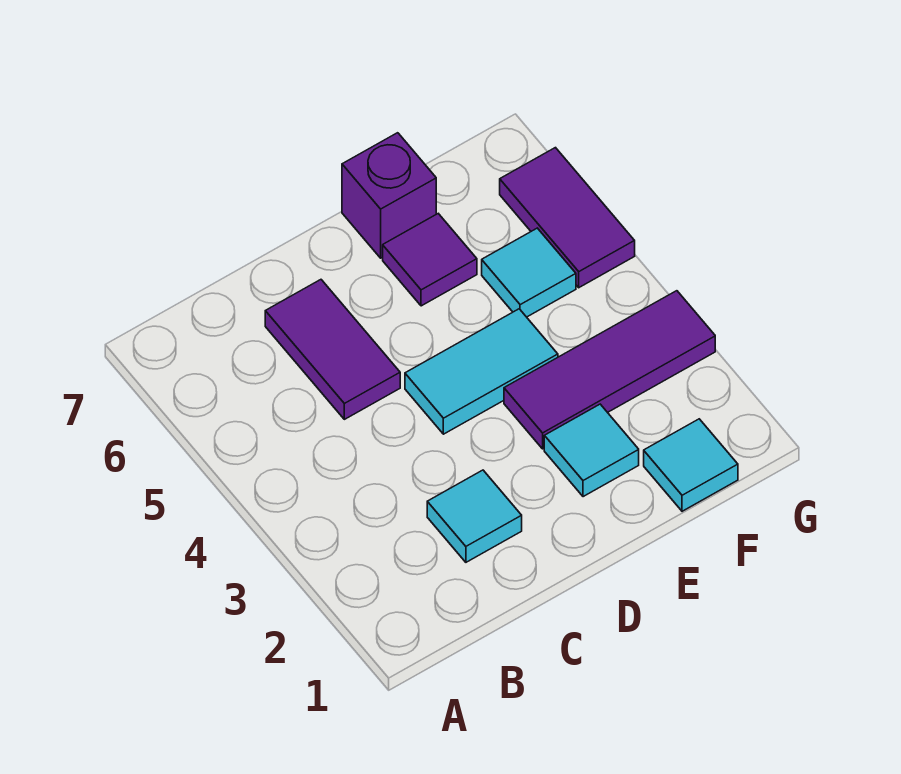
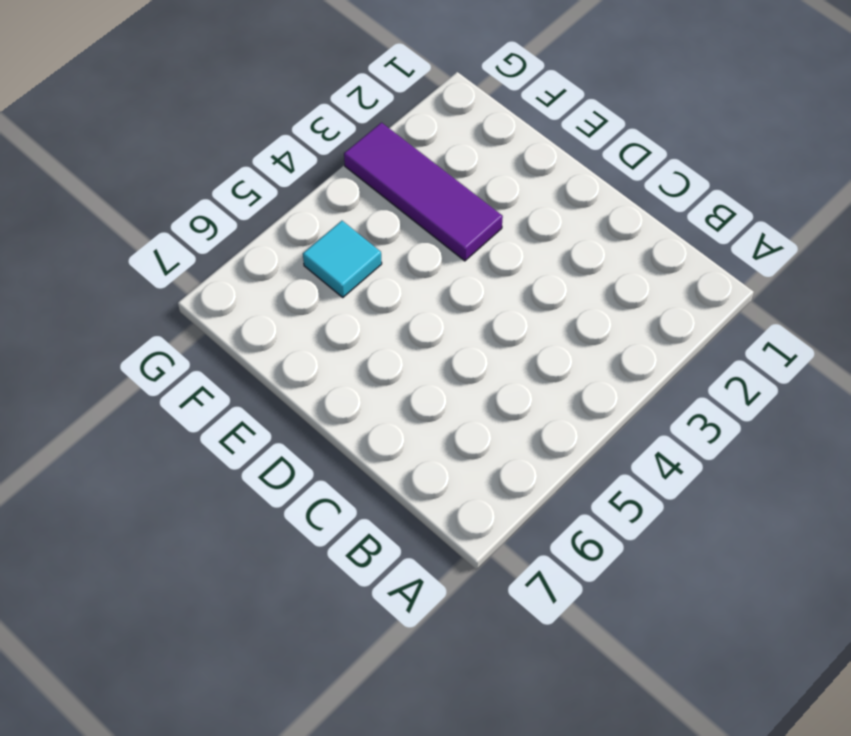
none -> cyan tile C2 level 1
none -> purple tile C5:C6 level 1

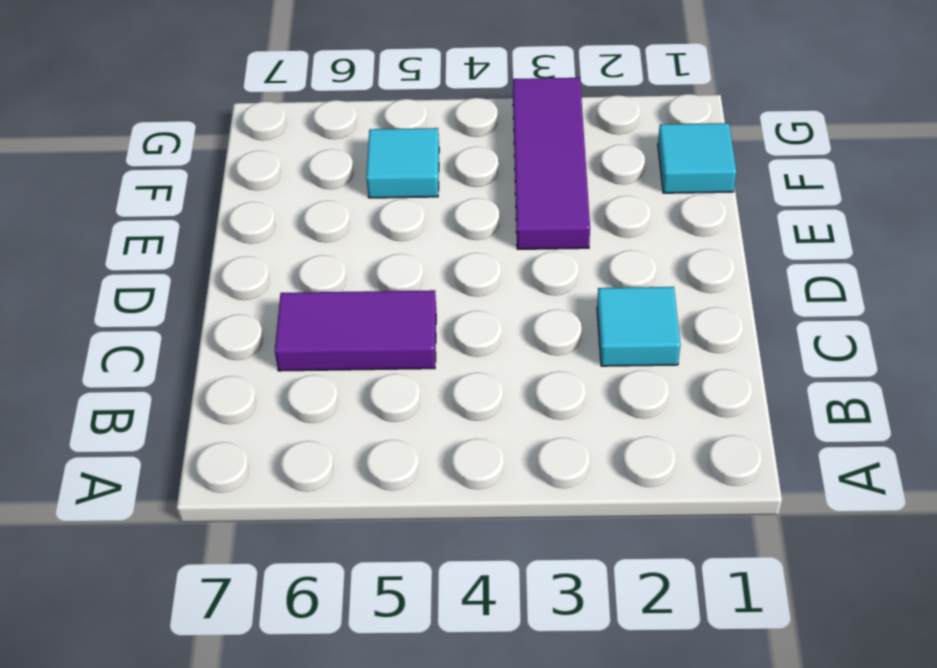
none -> cyan tile D4:E4 level 1
none -> cyan tile E2 level 1

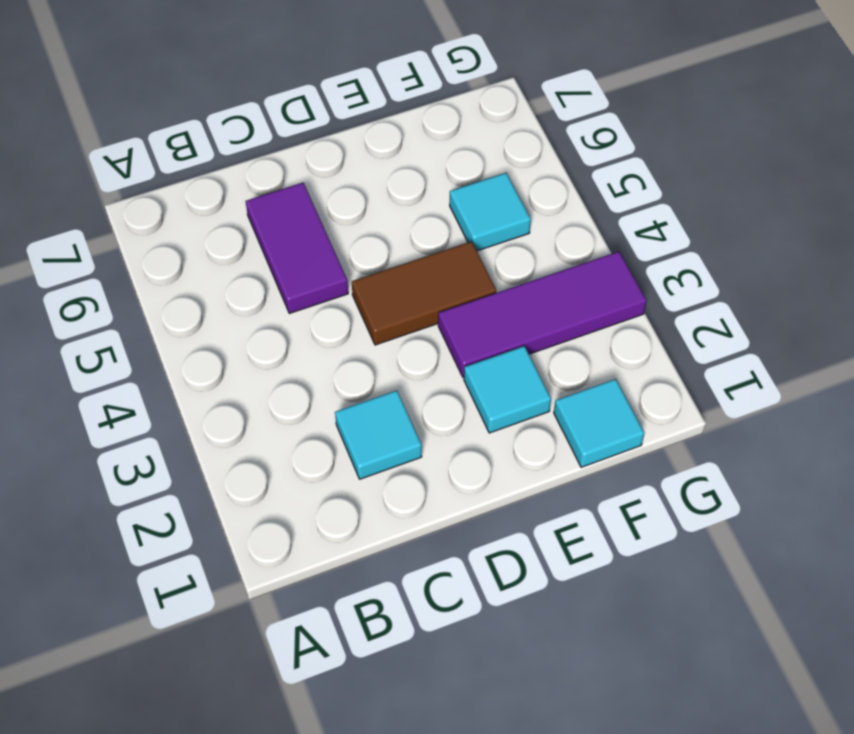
brown tile D4:E4 level 1 -> cyan tile D4:E4 level 1
none -> purple tile E6 level 1
none -> purple brick E7 level 1

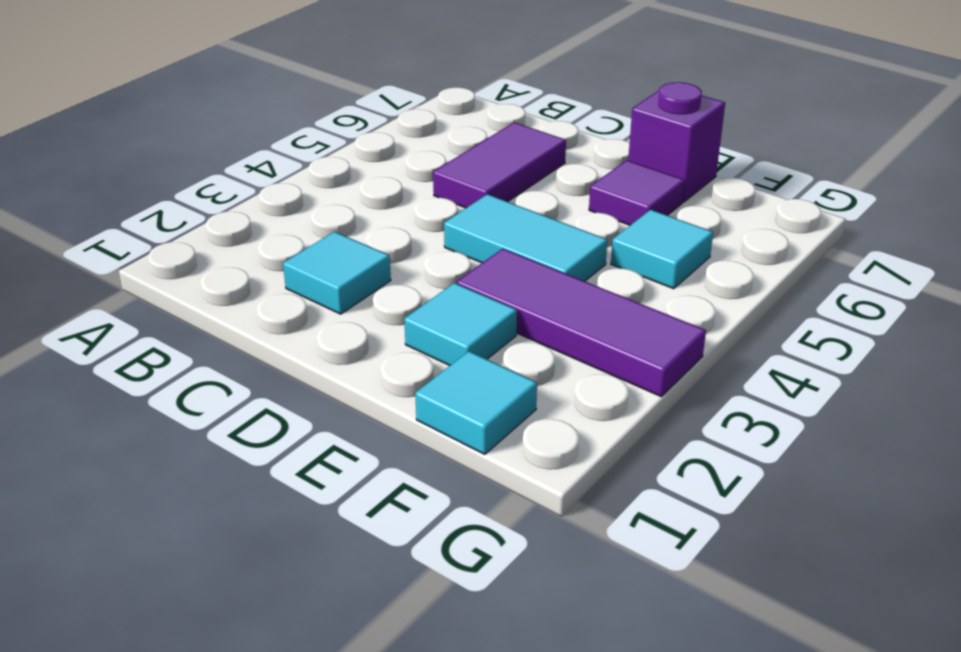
none -> purple tile G5:G6 level 1

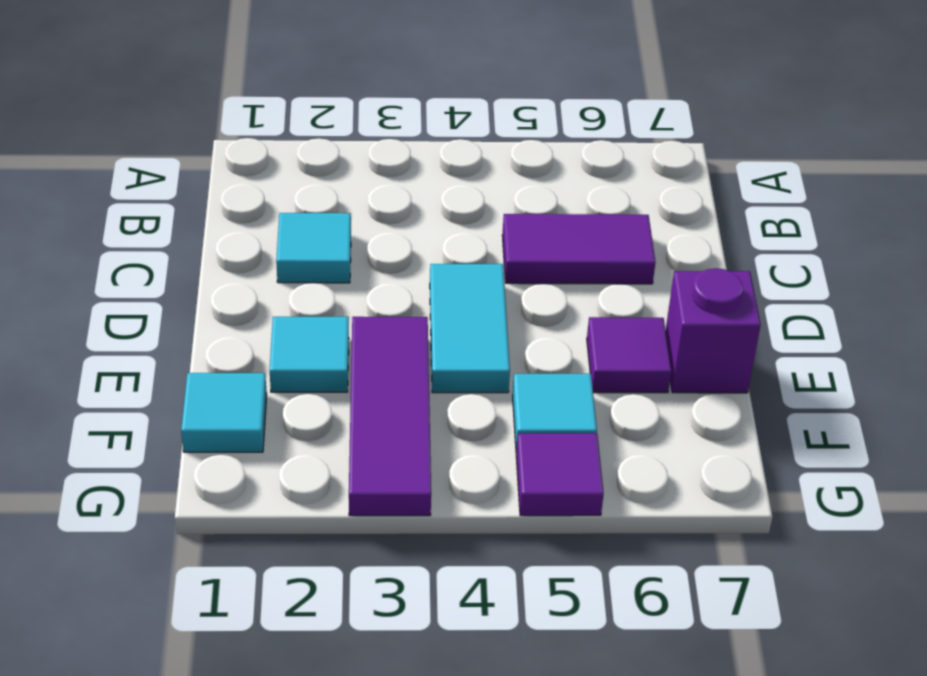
purple tile G5 level 1 -> purple tile G5:G6 level 1

